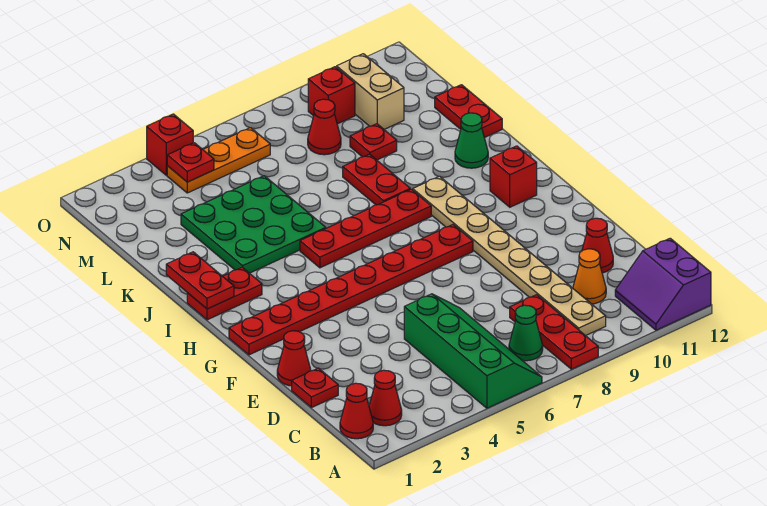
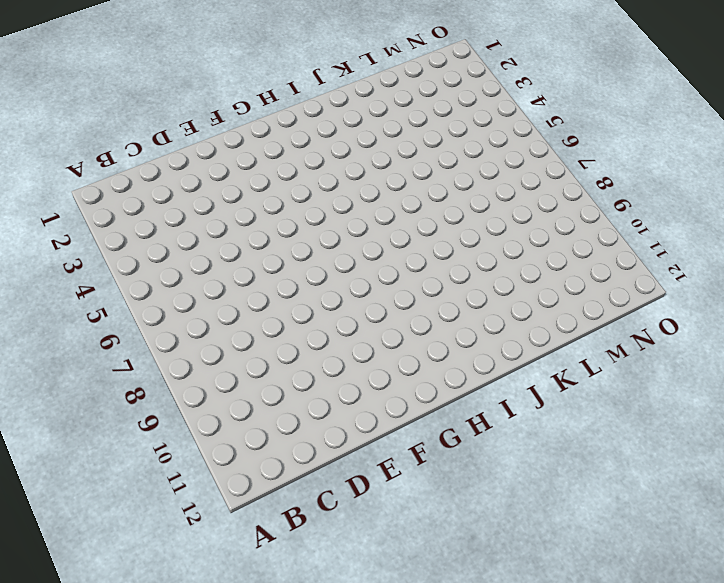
none -> green slope A5:D6 level 1 top 5
none -> red plate A8:C8 level 1
none -> purple slope A11:B12 level 1 top 12

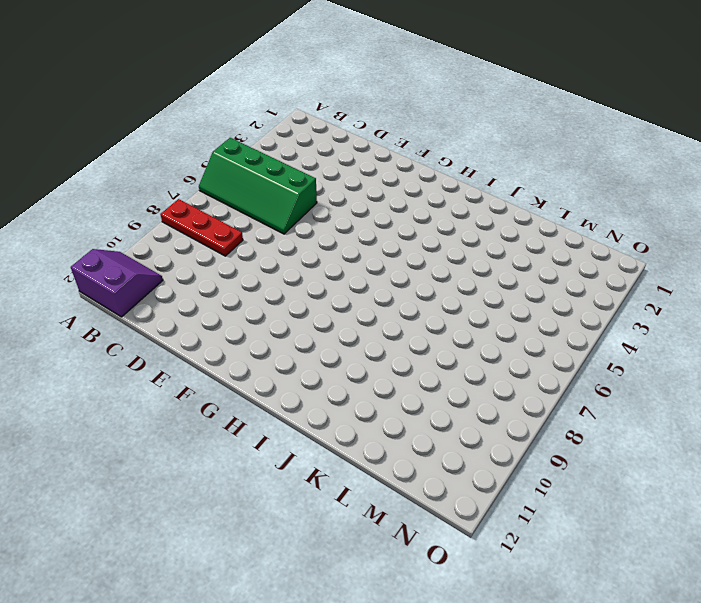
none -> red cone B1 level 1
none -> red cone B2 level 1
none -> green cone B7 level 1

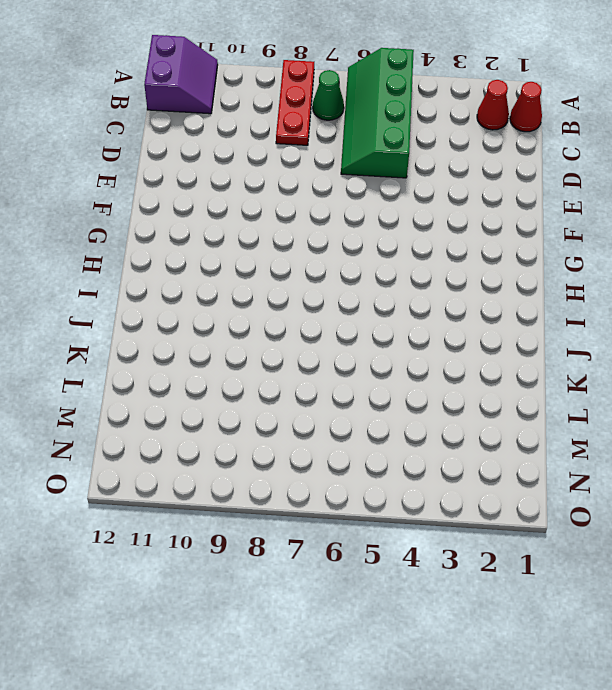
none -> tan plate B9:I9 level 1
none -> orange cone C10 level 1
none -> red plate D1 level 1

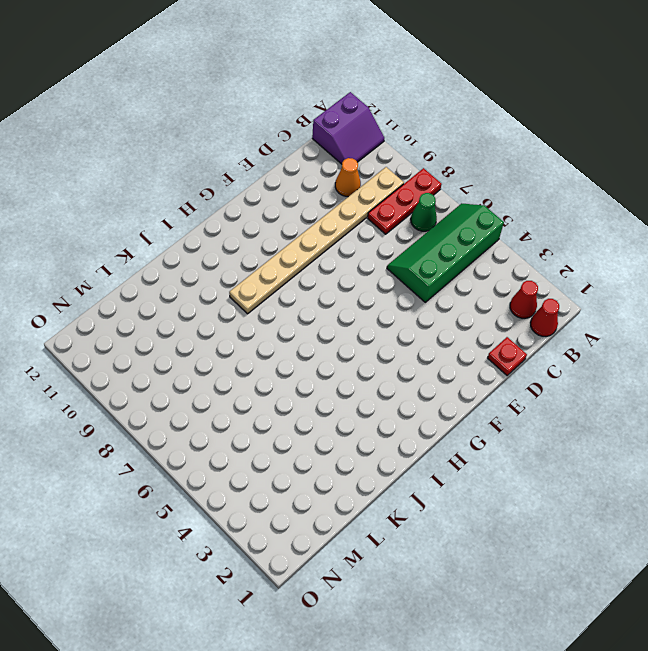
none -> red cone D11 level 1
none -> red cone E1 level 1
none -> red plate G1:G8 level 1

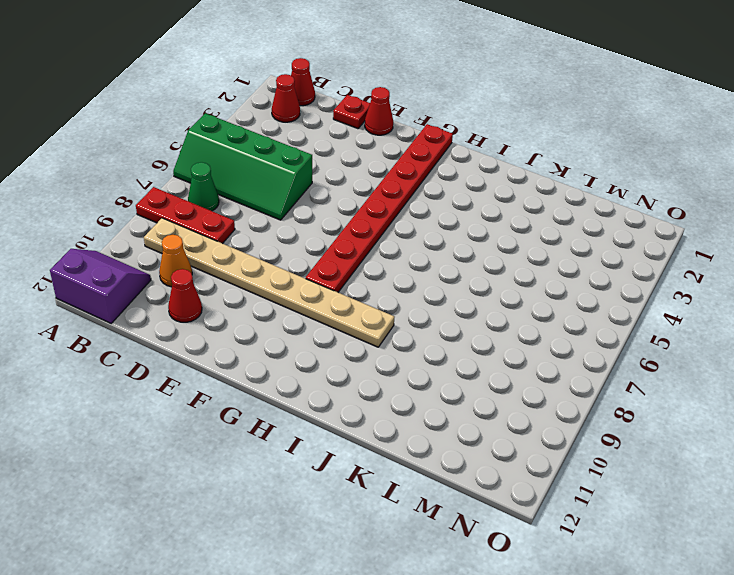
none -> red brick H11 level 1
none -> red plate I1:I2 level 1
none -> red plate I5:I8 level 1

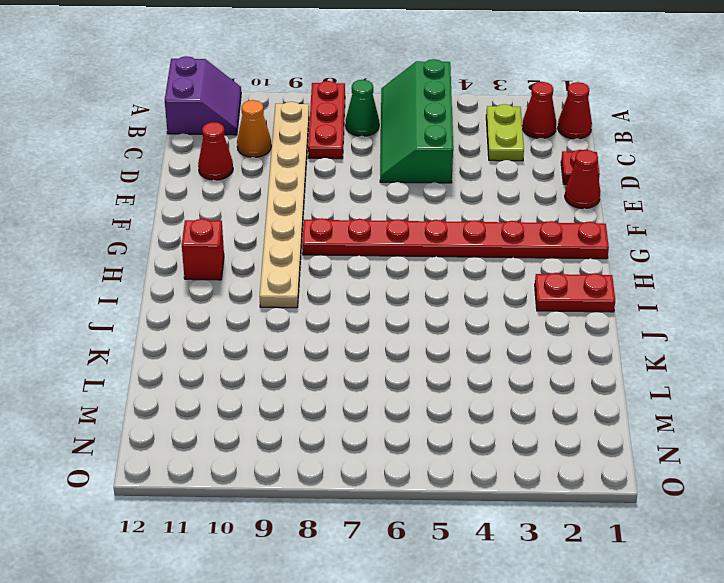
lime plate B3:C3 level 1 -> none
none -> red plate I5:I8 level 1
none -> green plate J3:L5 level 1
none -> red plate J8:K8 level 1

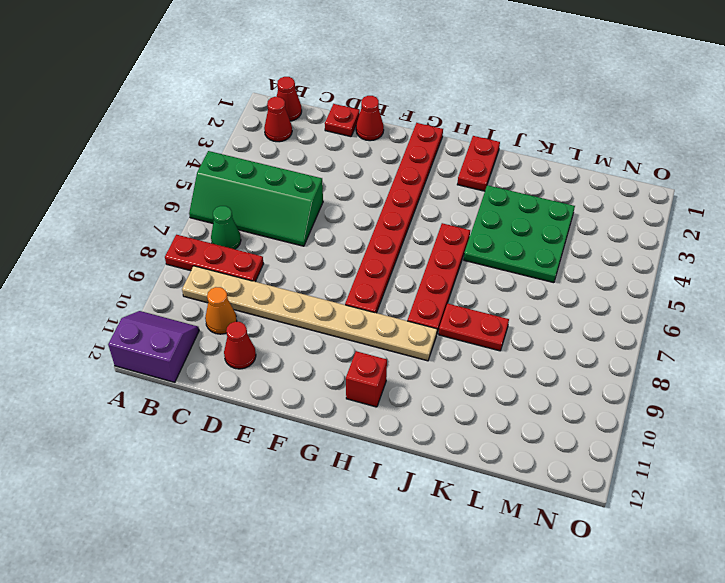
none -> green cone J11 level 1
none -> red plate K12:L12 level 1
none -> red plate L9 level 1

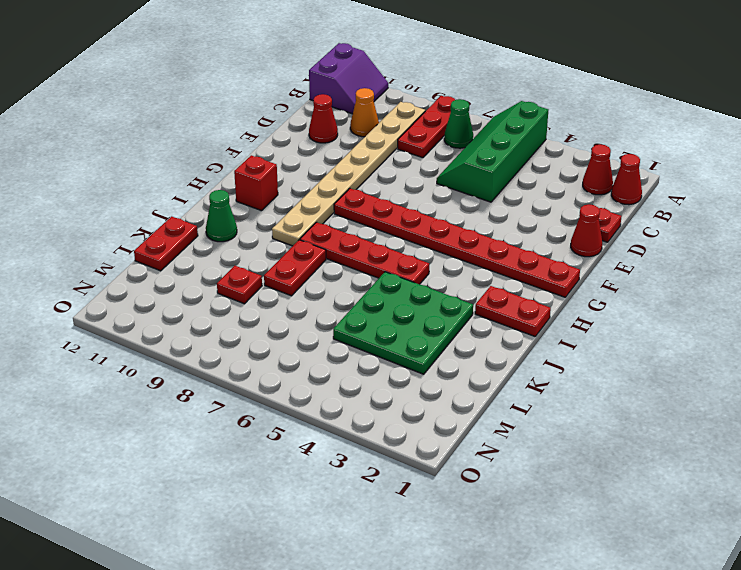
none -> red cone M8 level 1
none -> tan brick M10:N10 level 1
none -> orange plate N4:N6 level 1

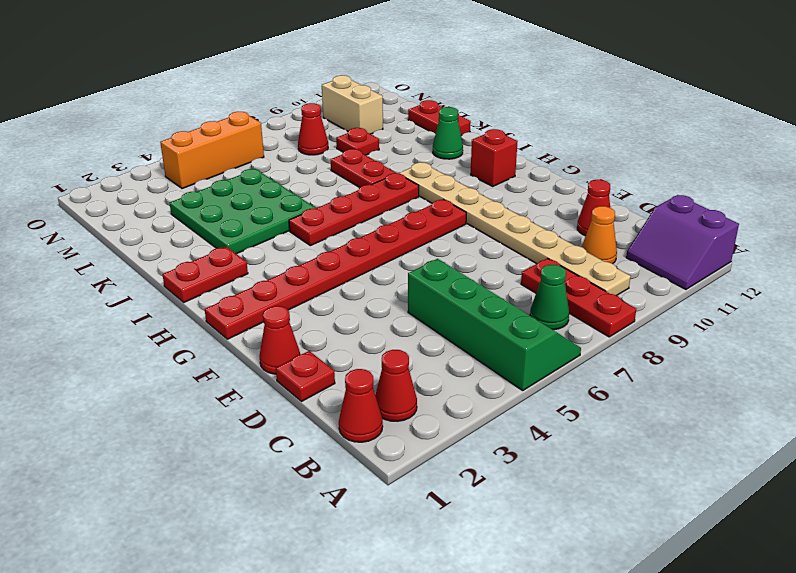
orange brick N4:N6 level 1 -> orange plate N4:N6 level 1
none -> red brick N9 level 1
none -> red brick O4 level 1
none -> red plate I1:J1 level 2

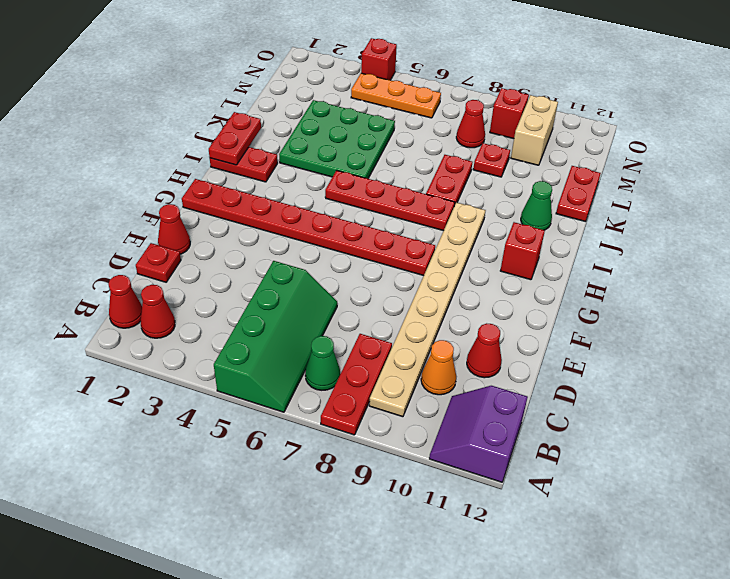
none -> red plate N4 level 2

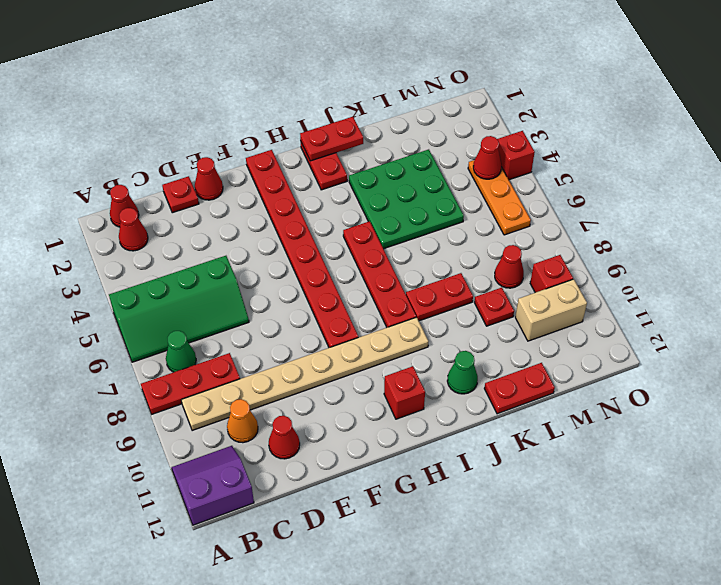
red cone N4 level 2 -> red plate N4 level 2

